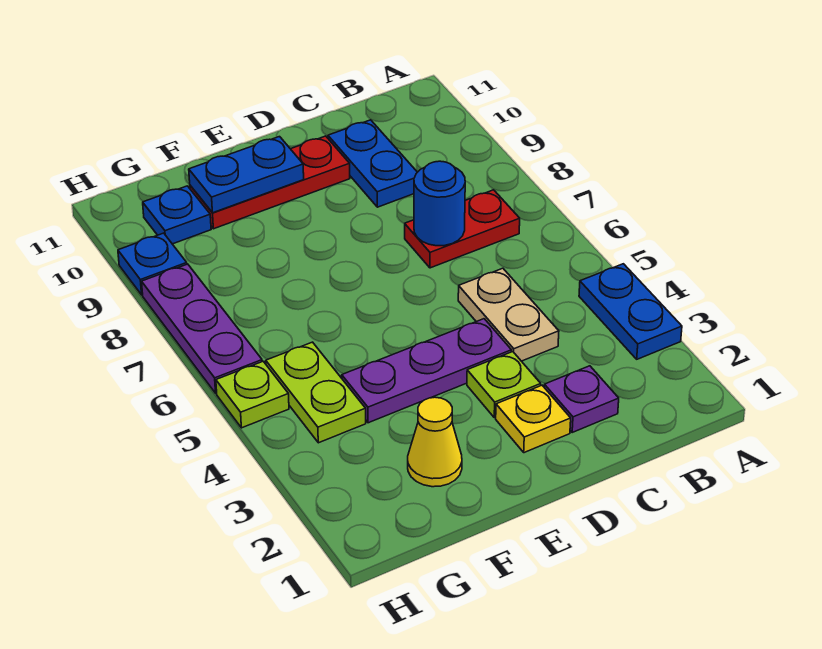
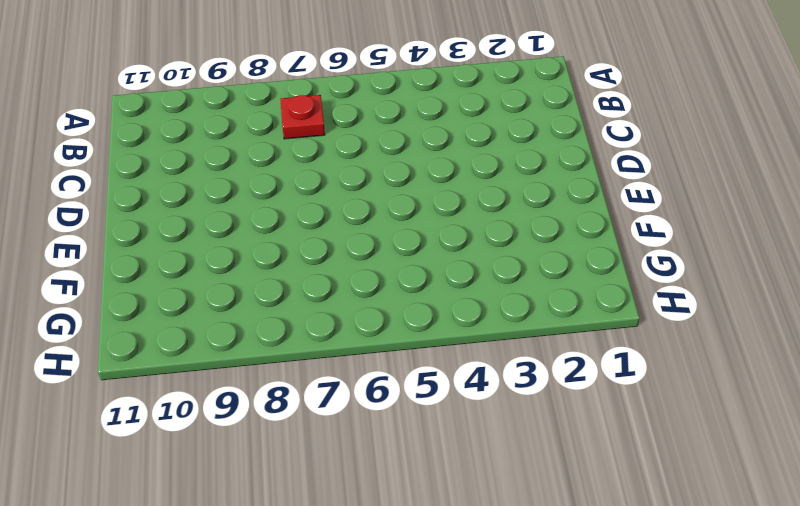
red plate B7 level 1 -> red plate B7:C7 level 1
none -> blue plate A3:A4 level 1
none -> purple plate C2 level 1
none -> tan plate C4:C5 level 1

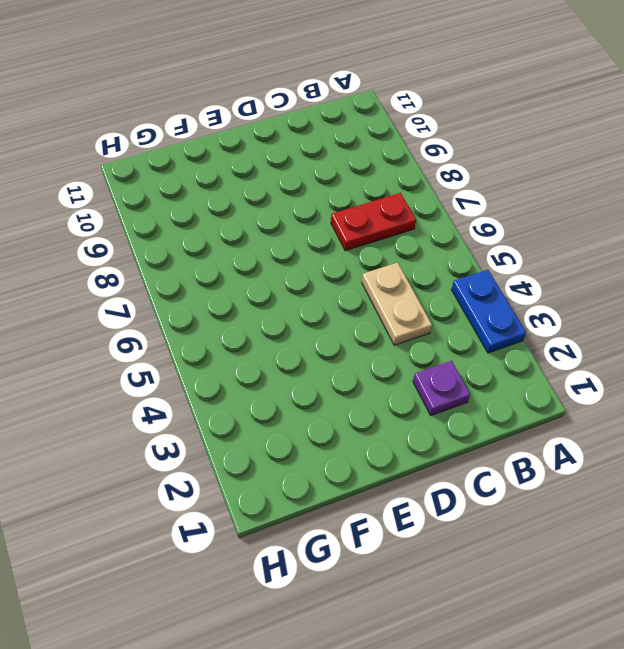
none -> blue plate C9:C10 level 1
none -> yellow plate D2 level 1
none -> lime plate D3 level 1

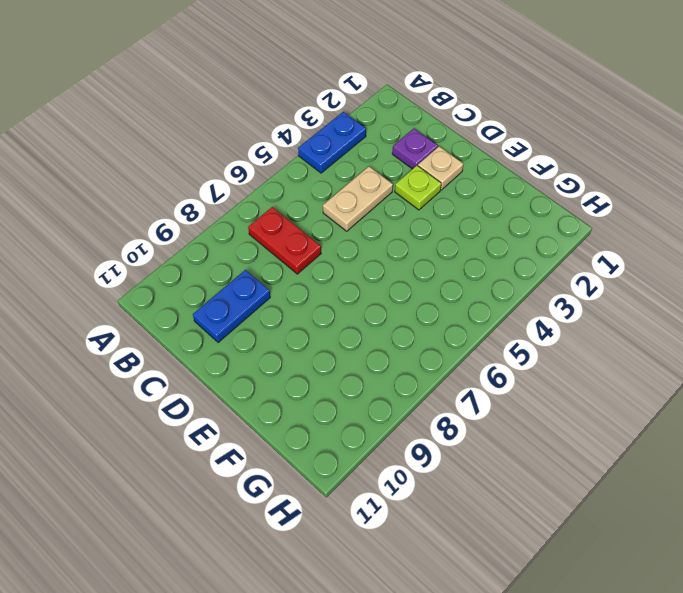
tan plate D2 level 1 -> yellow plate D2 level 1
none -> purple plate D4:F4 level 1
none -> red plate D10:F10 level 1
none -> yellow cone F2 level 1

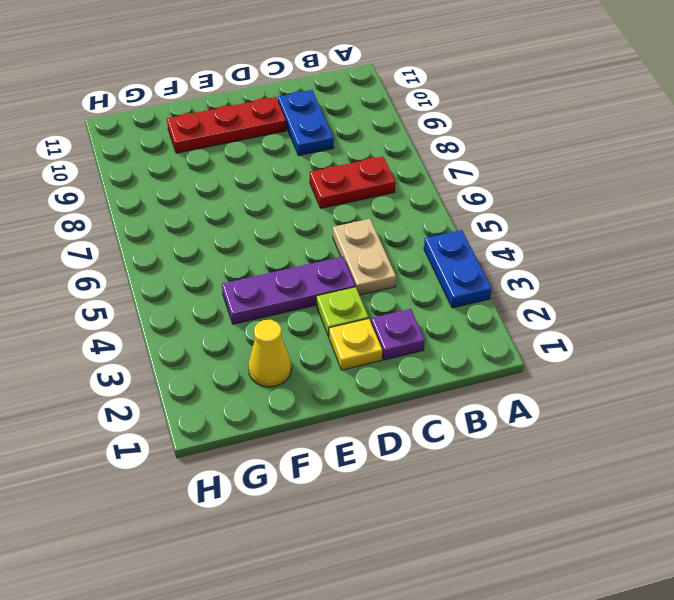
none -> lime plate G4:G5 level 1
none -> blue plate G10 level 1
none -> lime plate H5 level 1

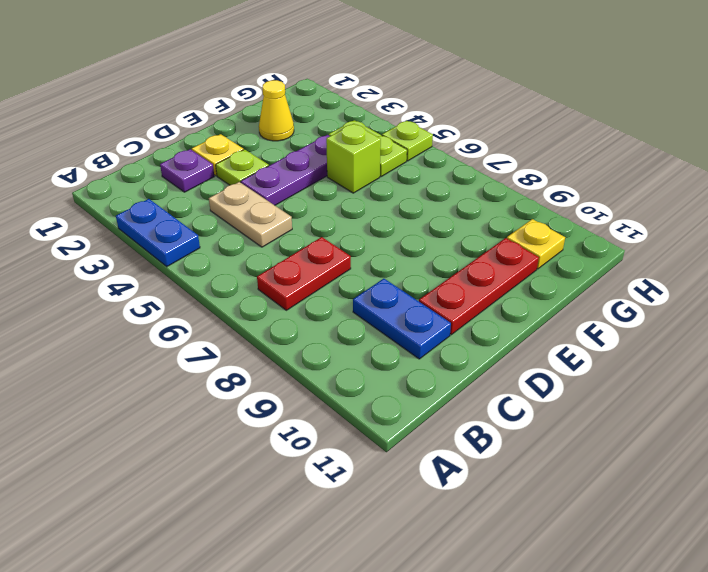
lime brick F5 level 1 -> none
yellow plate G10 level 1 -> blue plate G10 level 1
none -> purple plate H6:H8 level 1
none -> blue plate H9 level 1
none -> blue round brick C7 level 2

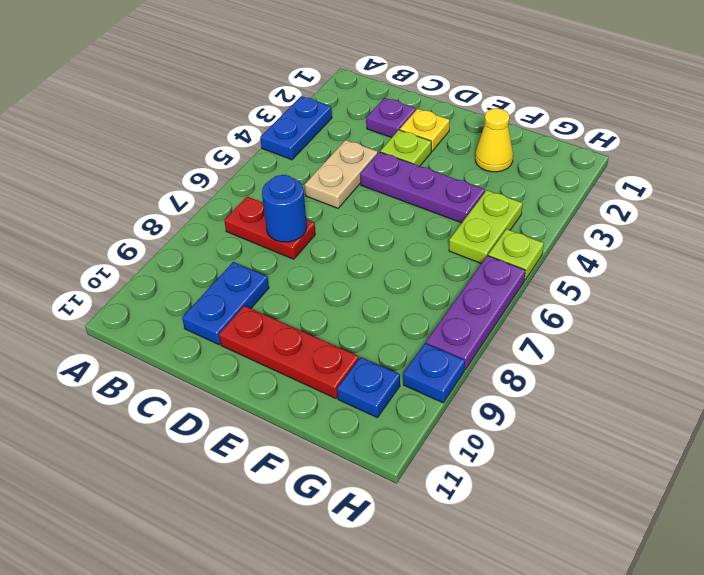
none -> blue plate E10:F10 level 2

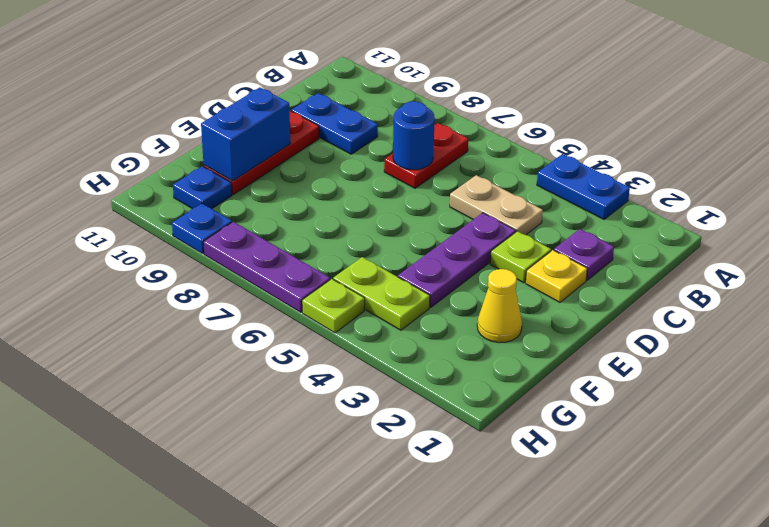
blue brick E10:F10 level 2 -> blue plate E10:F10 level 2

